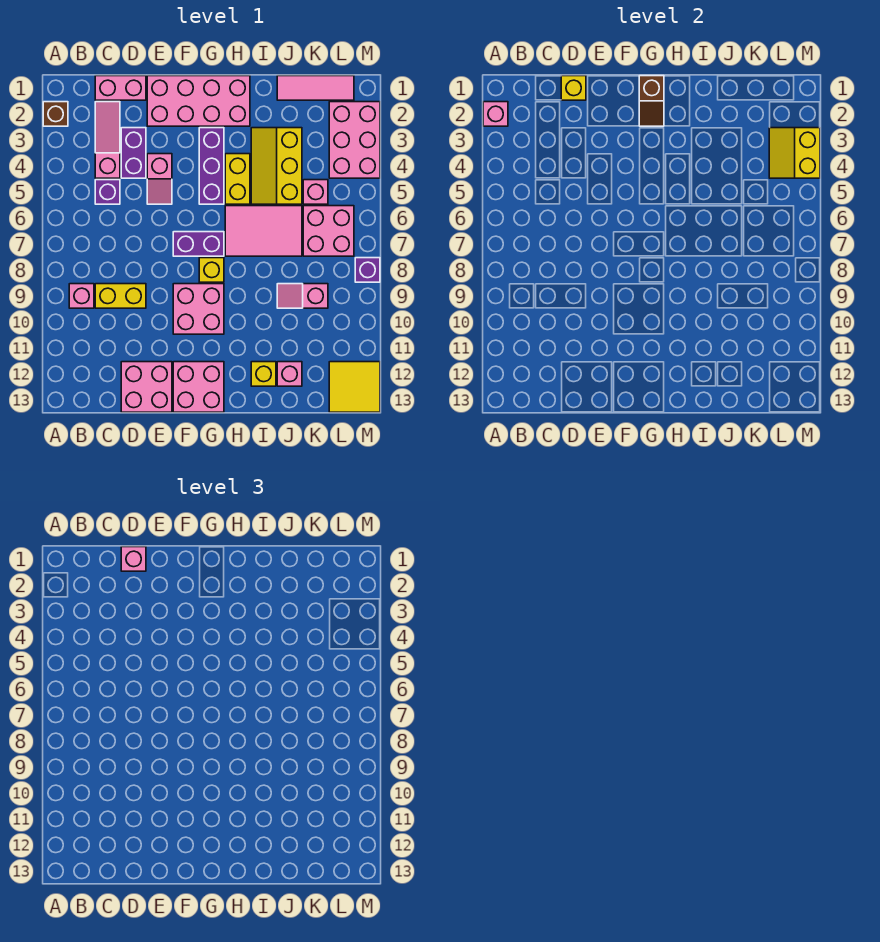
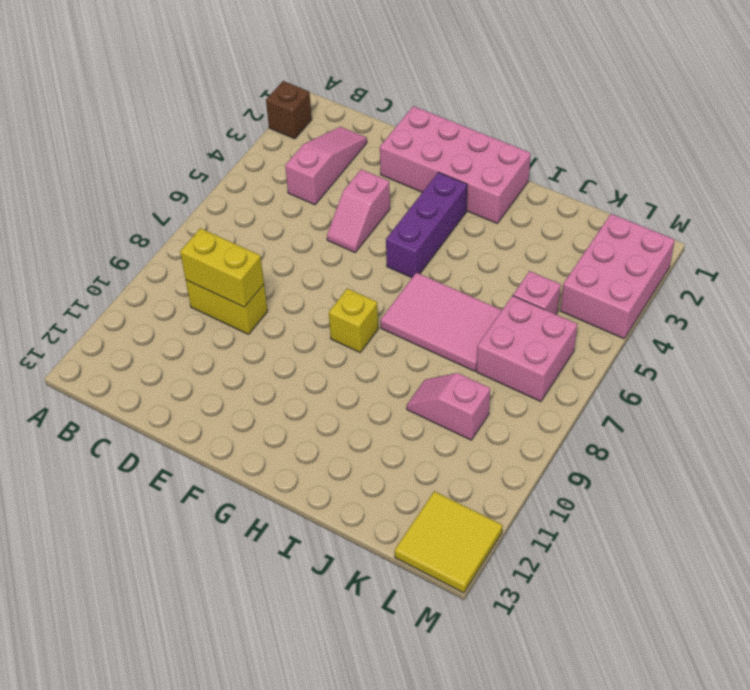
yellow brick C9:D9 level 2 -> yellow brick H4:H5 level 1
none -> pink brick B9 level 1
none -> pink brick C1:D1 level 1
none -> purple brick C5 level 1
none -> purple brick D3:D4 level 1

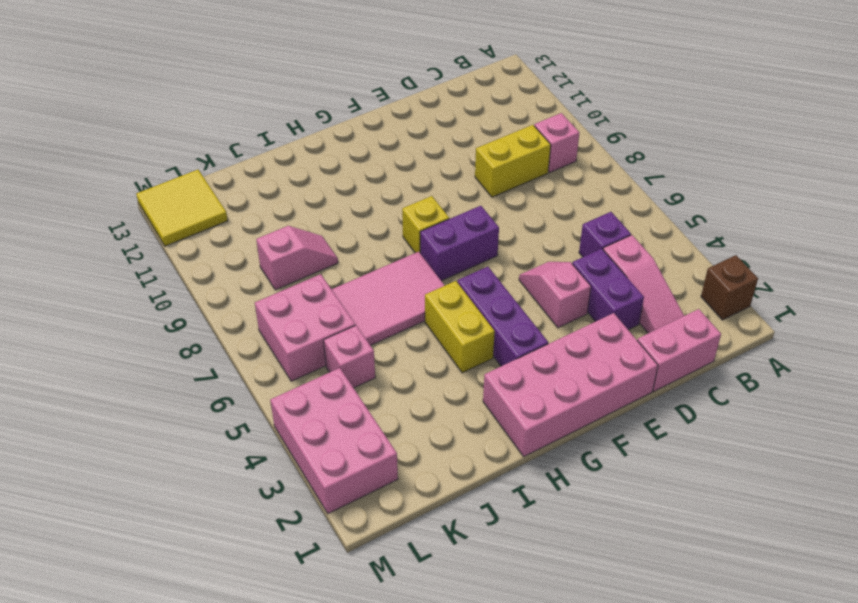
none -> pink brick D12:E13 level 1
none -> pink brick F9:G10 level 1
none -> pink brick F12:G13 level 1
none -> yellow slope I3:J5 level 1 top J

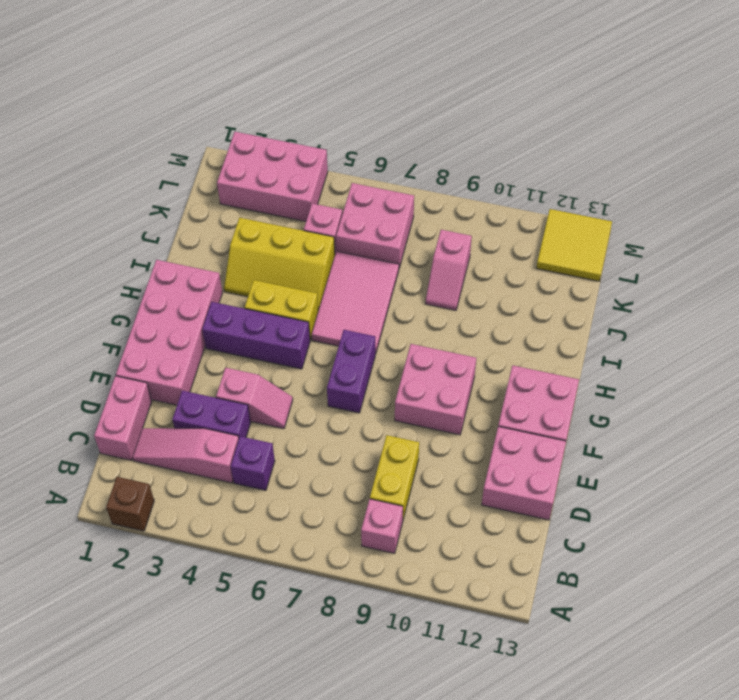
none -> yellow brick G8 level 1
none -> yellow brick I12 level 1
none -> pink tile J1:L1 level 1
none -> pink brick J12 level 1

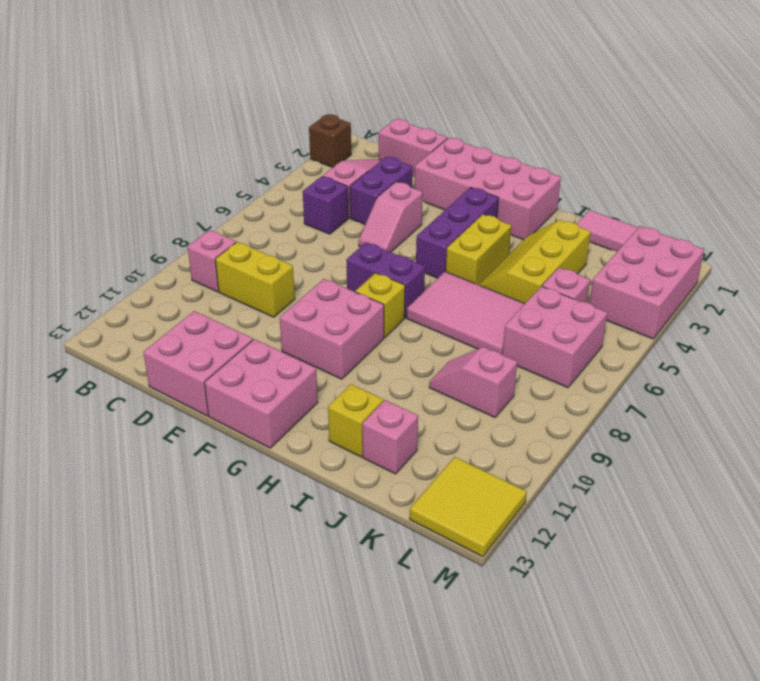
none -> purple brick M8 level 1
none -> pink brick A2 level 2
none -> yellow brick D1 level 2
none -> brown slope G1:G2 level 2 top 1

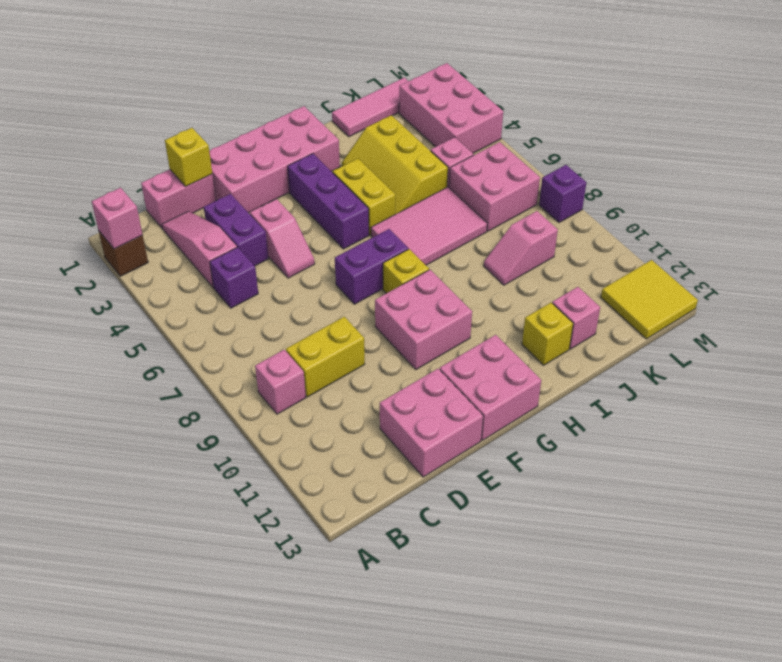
none -> brown slope G1:G2 level 2 top 1
none -> yellow slope L3:M4 level 2 top M
none -> pink brick D1 level 3

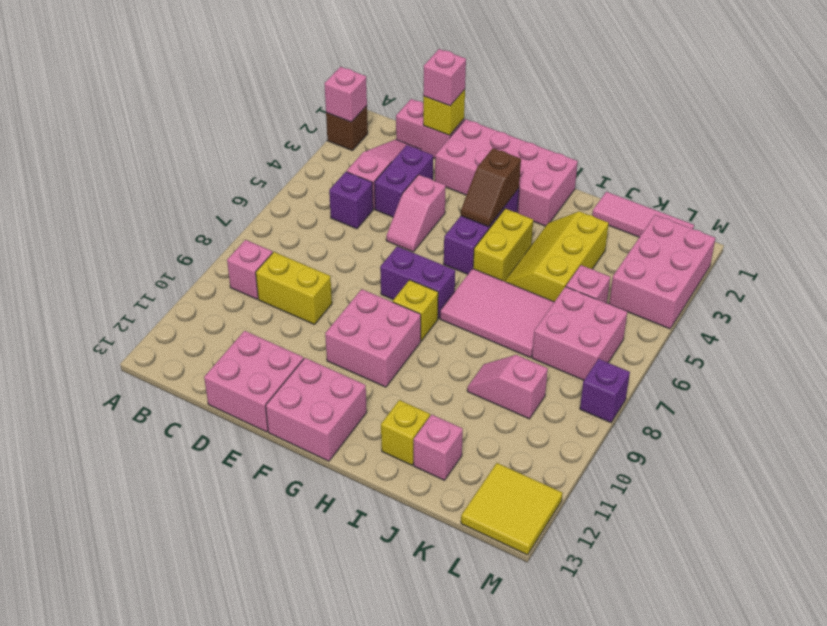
brown slope G3:G4 level 2 top 3 -> brown slope G1:G2 level 2 top 1
none -> yellow slope L3:M4 level 2 top M

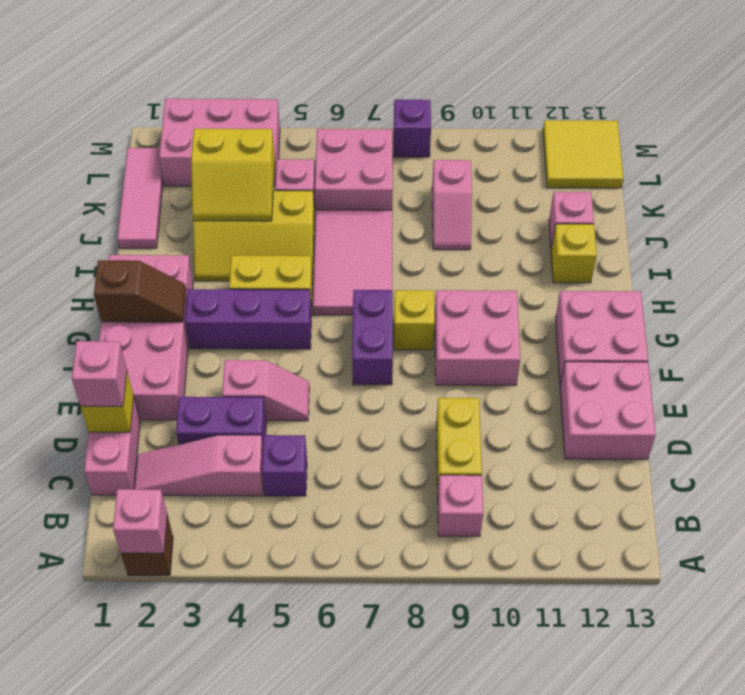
yellow slope J3:K4 level 2 top K -> yellow slope L3:M4 level 2 top M

